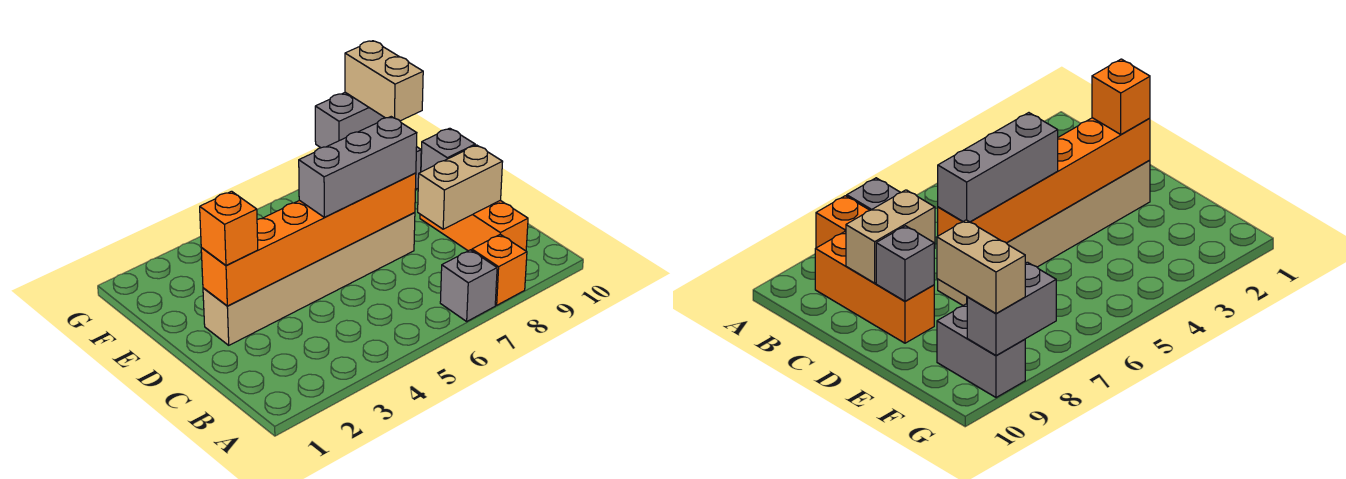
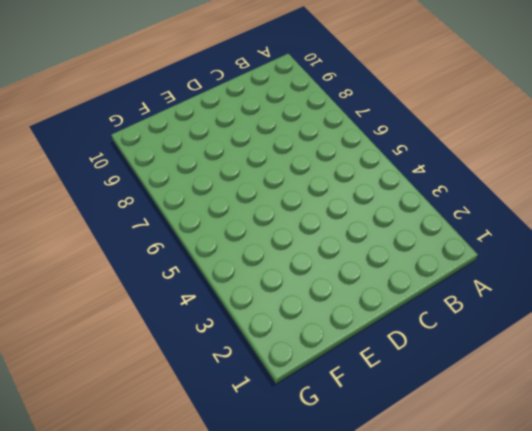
none -> grey brick A7 level 1
none -> orange brick A8 level 1
none -> orange brick B9:D9 level 1

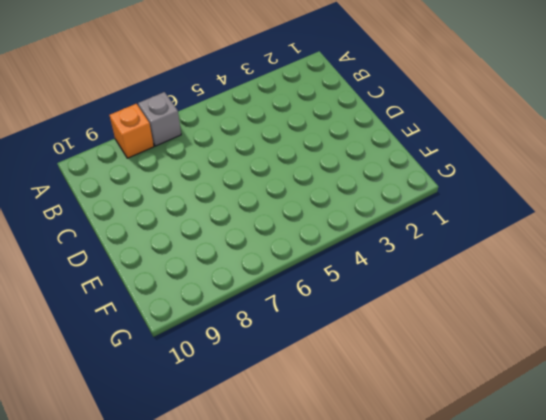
none -> orange brick B9:D9 level 1
none -> tan brick D2:D7 level 1
none -> grey brick F9:G9 level 1

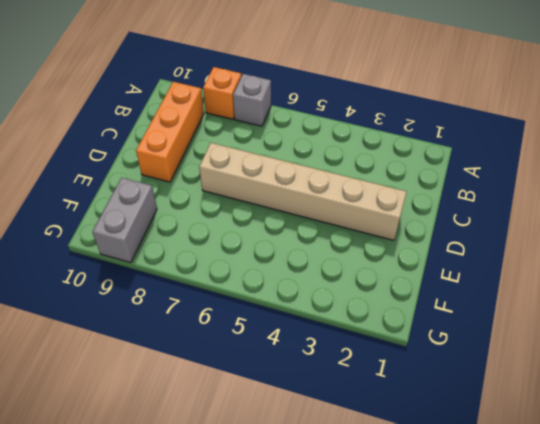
none -> tan brick C8:C9 level 2
none -> orange brick D2:D7 level 2
none -> grey brick D9 level 2

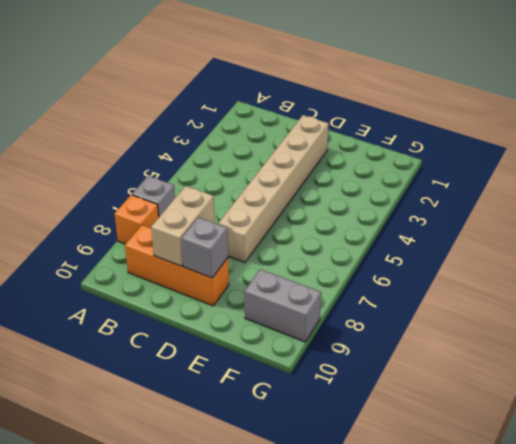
none -> orange brick D2:D7 level 2
none -> grey brick G8:G9 level 2
none -> orange brick D2 level 3

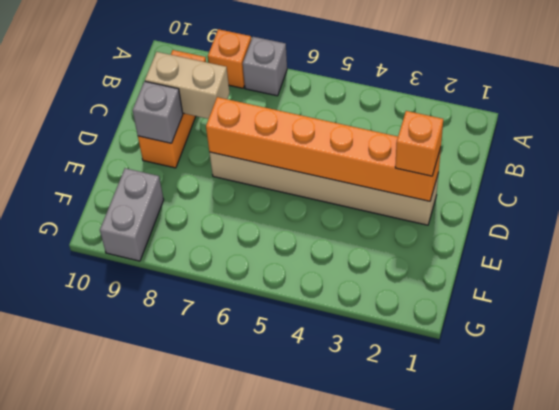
none -> grey brick G8:G9 level 2
none -> grey brick D5:D7 level 3
none -> tan brick F9:G9 level 3

